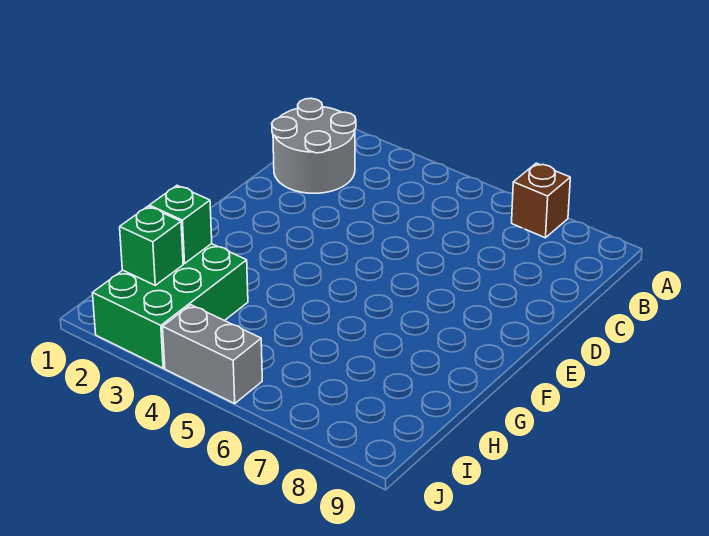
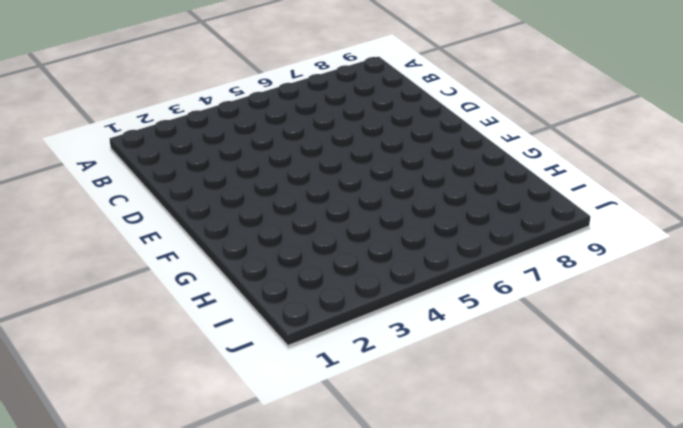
none -> brown brick A7 level 1
none -> grey round brick B1:C2 level 1

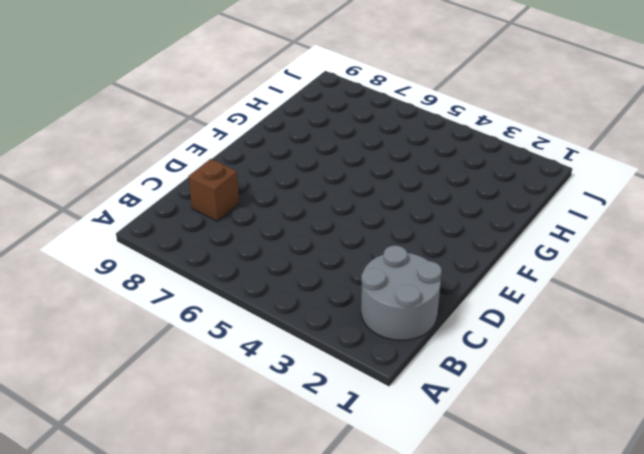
brown brick C8 level 1 -> brown brick A7 level 1
none -> green brick H2:J3 level 1
none -> grey brick J4:J5 level 1

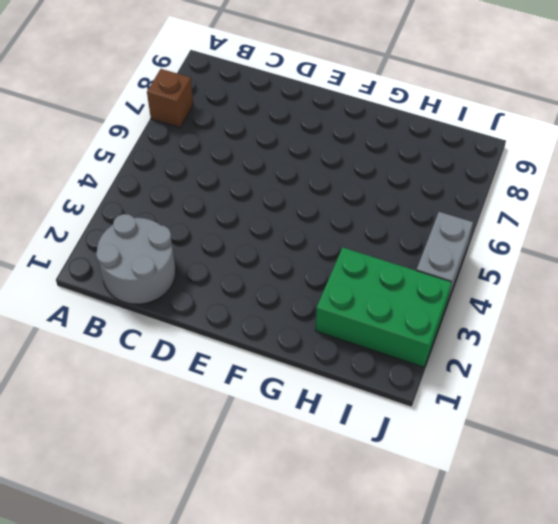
none -> green brick H2 level 2
none -> green brick I2 level 2

